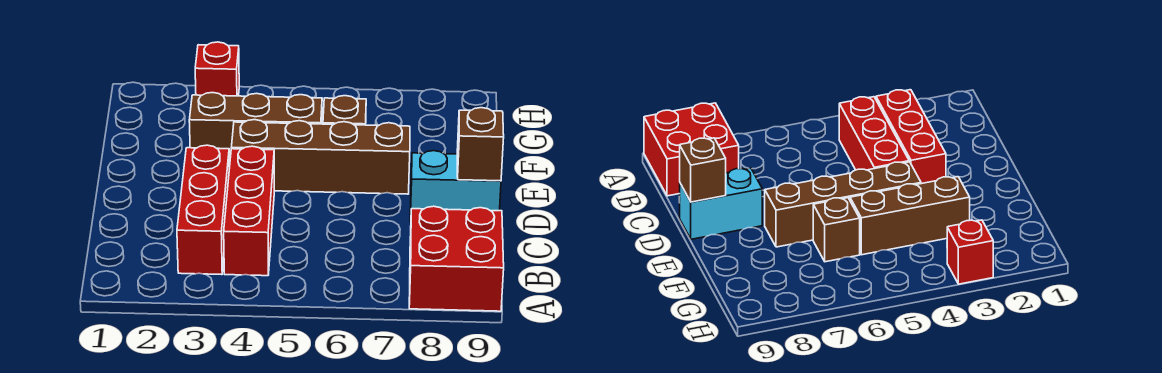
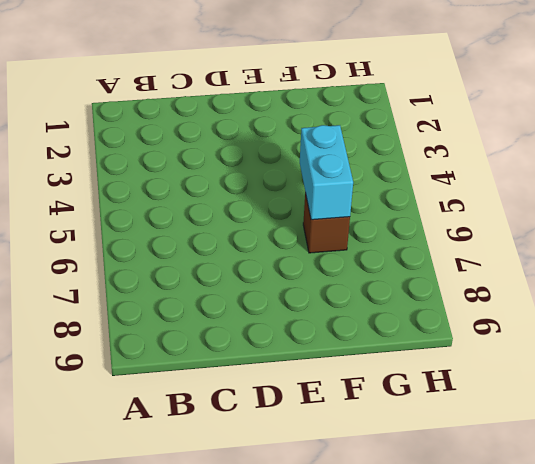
cyan brick F5:F6 level 2 -> cyan brick D8:D9 level 1
none -> red brick A8:B9 level 1
none -> red brick B3:D3 level 1

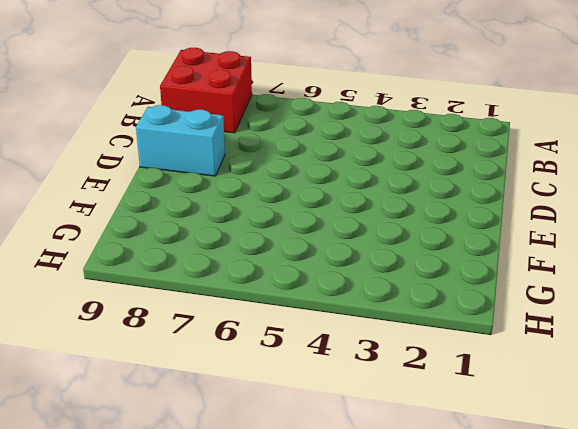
none -> red brick B3:D3 level 1
none -> red brick B4:D4 level 1

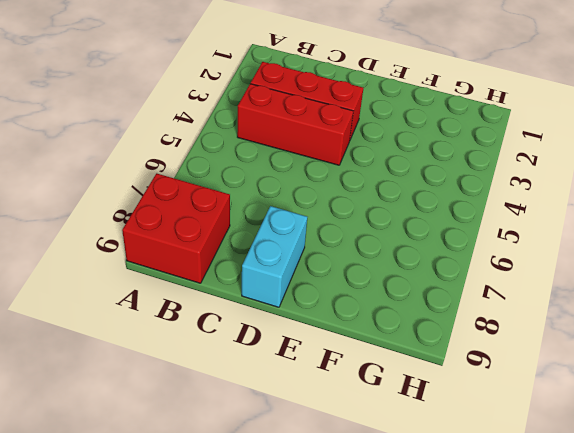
none -> brown brick E4:E7 level 1
none -> brown brick F3:F5 level 1

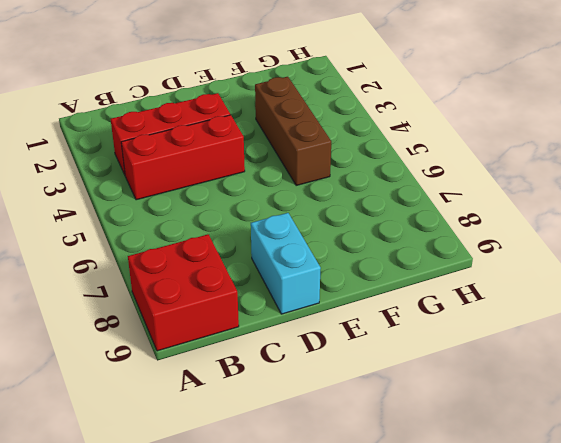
none -> brown brick E4:E7 level 1
none -> brown brick F6 level 1

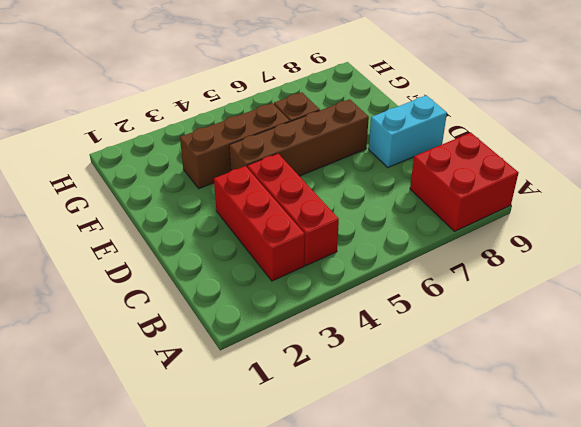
none -> red brick H3 level 1
none -> brown brick D9 level 2

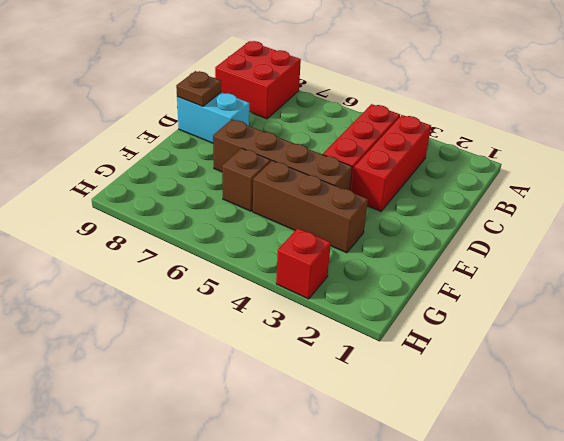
brown plate D9 level 2 -> brown brick D9 level 2

